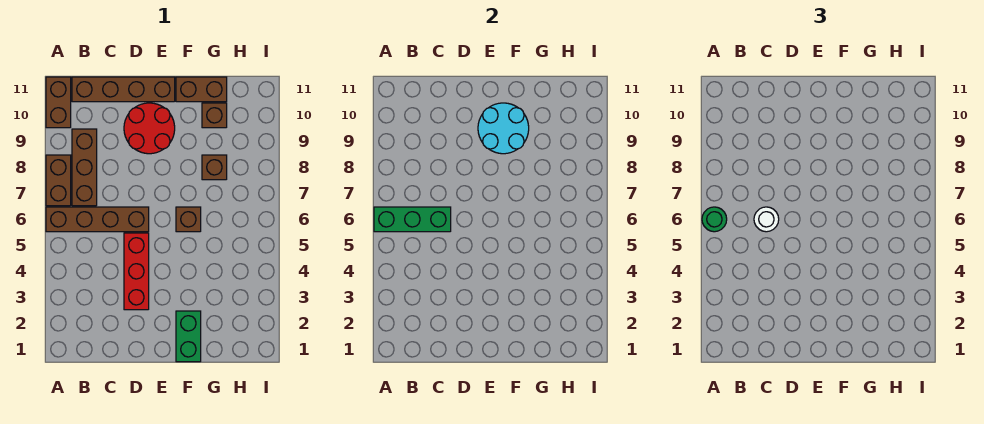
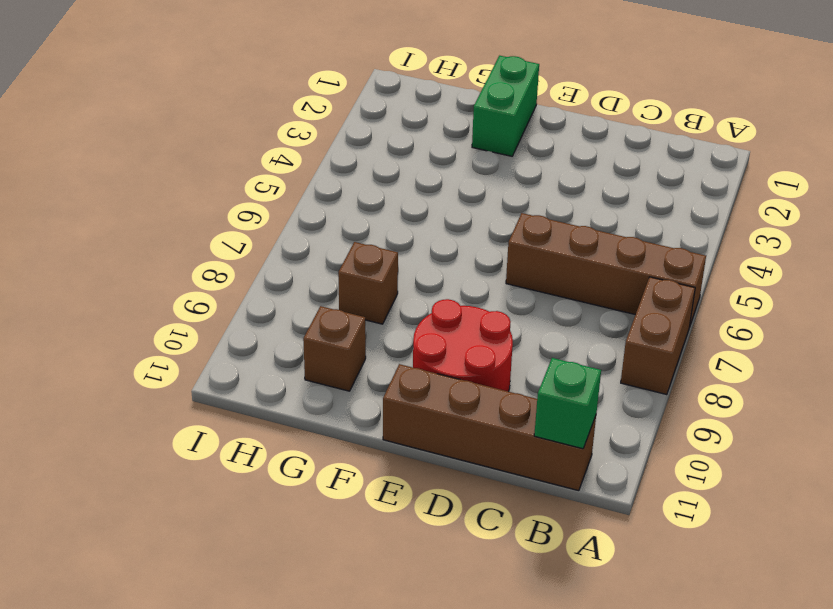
green brick B11 level 2 -> none
none -> brown brick A10:A11 level 1
none -> brown brick B7:B9 level 1
none -> red brick D3:D5 level 1

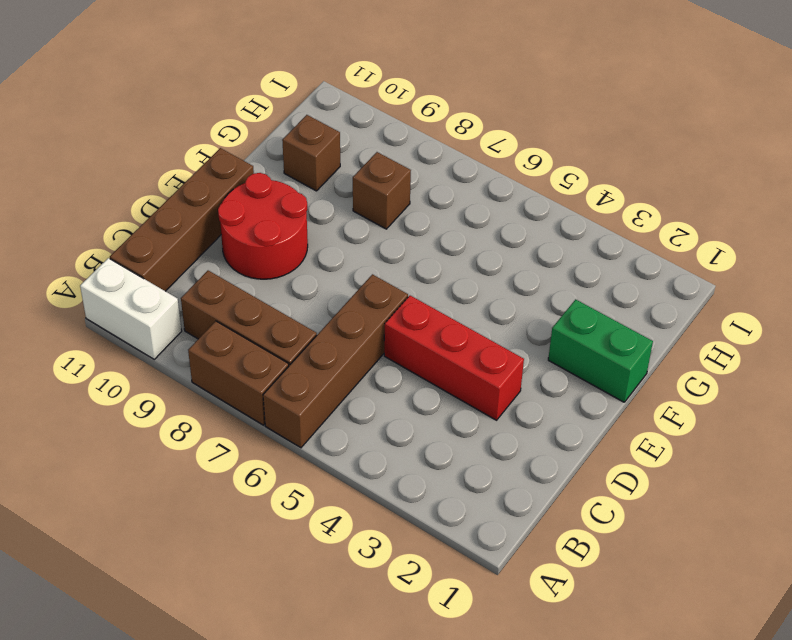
white brick A10:A11 level 1 -> brown brick A10:A11 level 1
none -> brown brick F6 level 1
none -> brown brick F11:G11 level 1
none -> green brick A6:C6 level 2

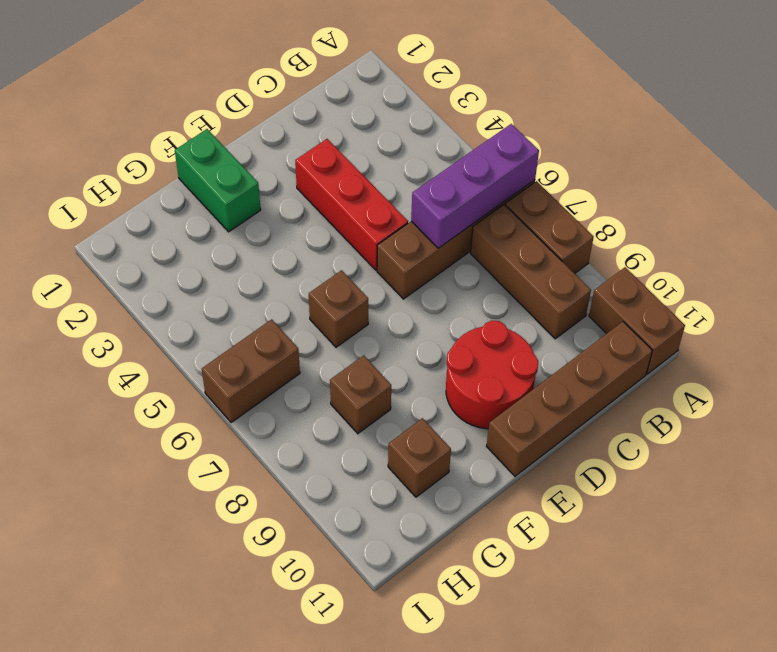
purple brick A6:C6 level 2 -> green brick A6:C6 level 2
brown brick H6:I6 level 1 -> brown brick F11:G11 level 1
none -> cyan round brick E9:F10 level 2
none -> green round brick A6 level 3
none -> white round brick C6 level 3

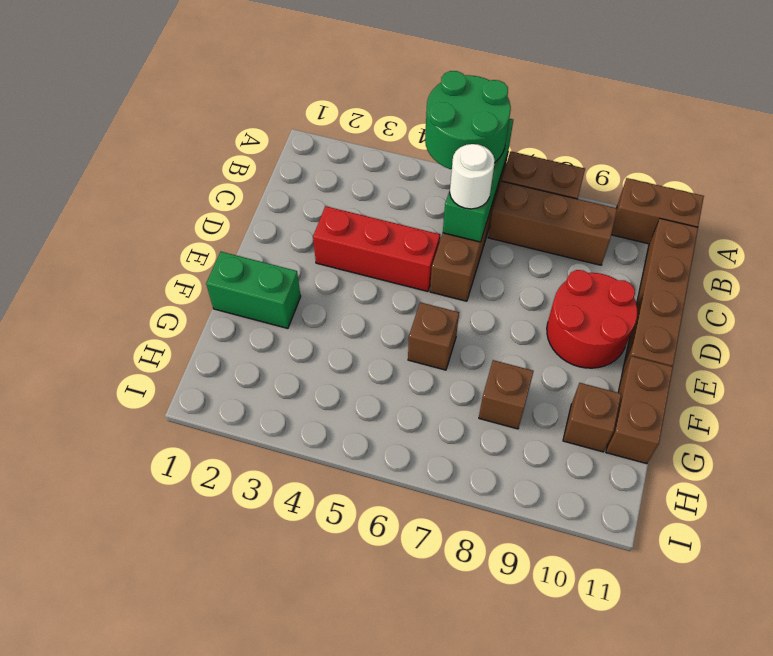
green round brick A5:B6 level 3 -> green round brick A6 level 3
none -> cyan round brick E9:F10 level 2

